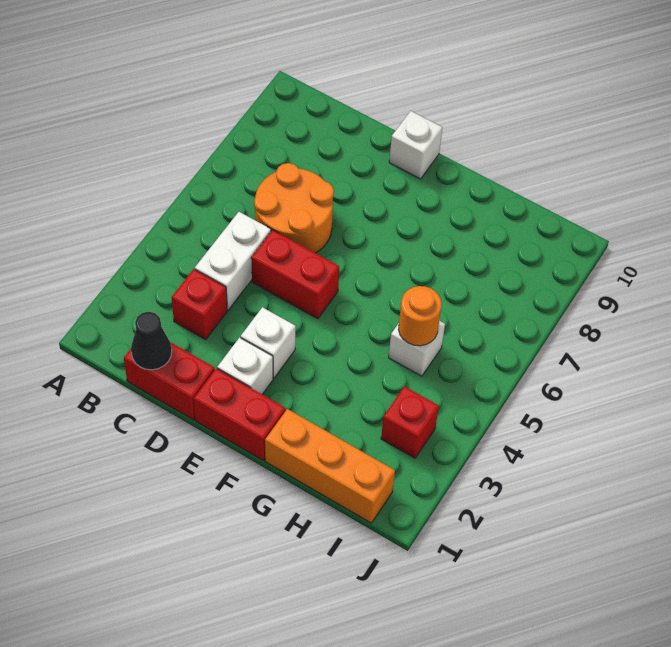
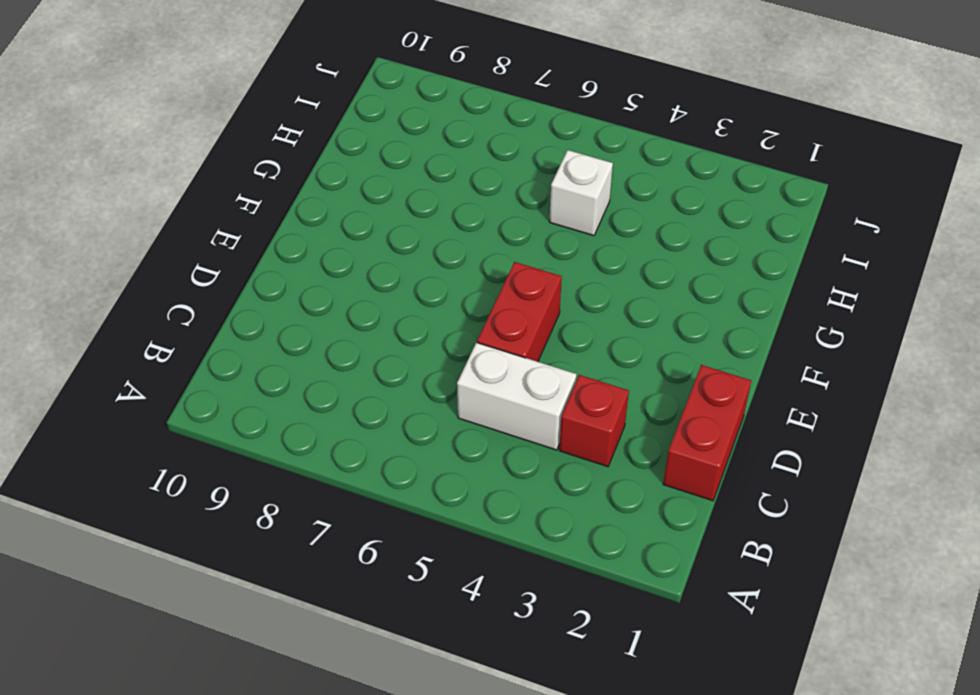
none -> orange round brick C6:D7 level 1
none -> red brick E1:F1 level 1
none -> white brick E2 level 1

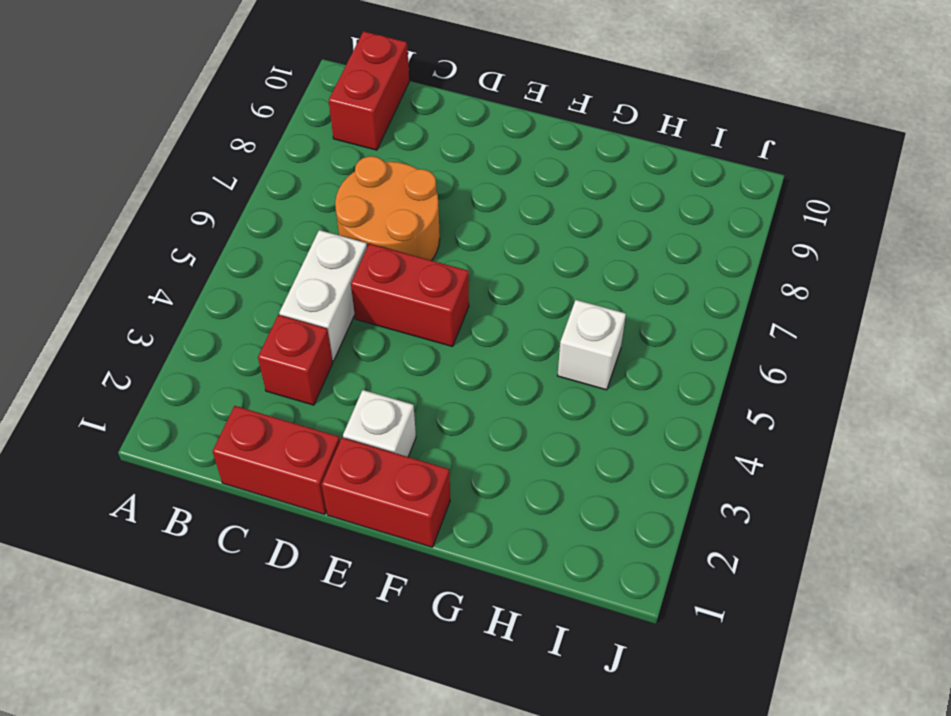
red brick B9:B10 level 1 -> none
none -> white brick E3 level 1
none -> white brick E10 level 1
none -> orange brick G1:I1 level 1

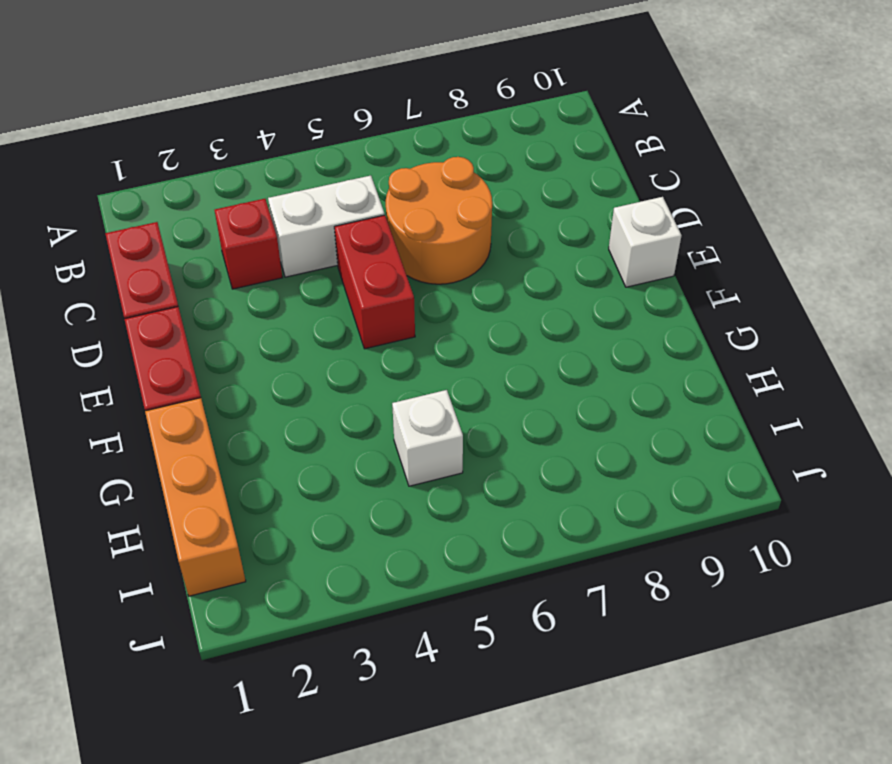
none -> white brick E2 level 1
none -> white brick E3 level 1
none -> red brick I3 level 1

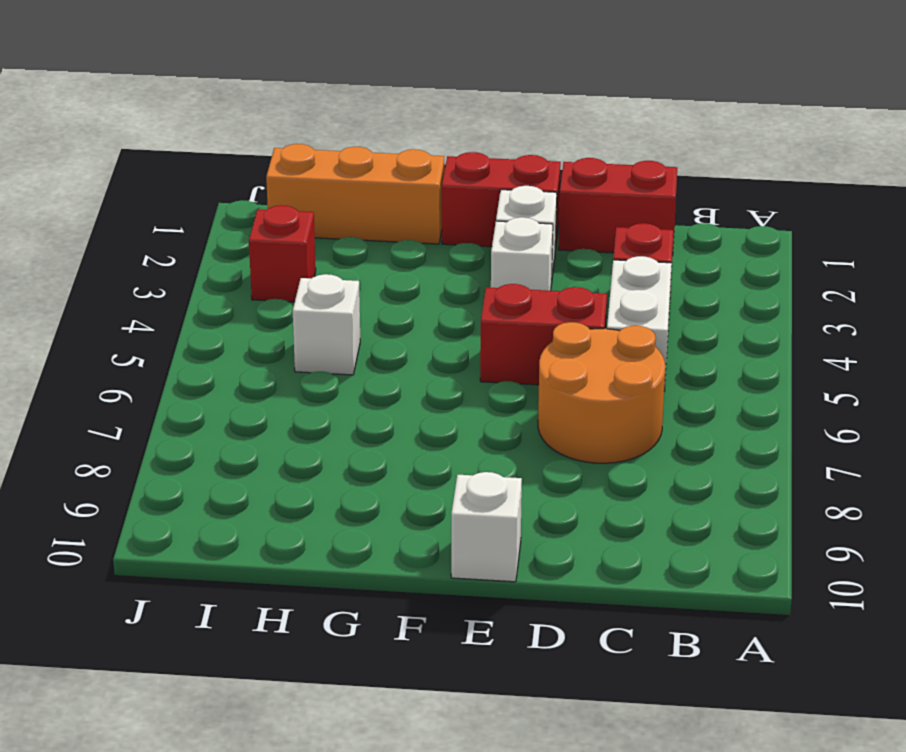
none -> black cone C1 level 2
none -> orange round brick H5 level 2

